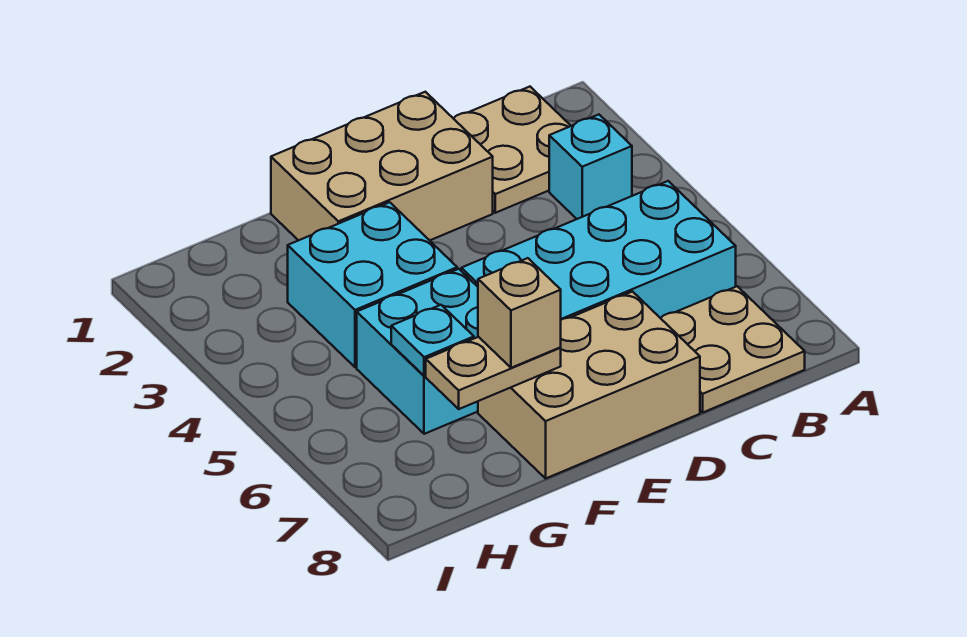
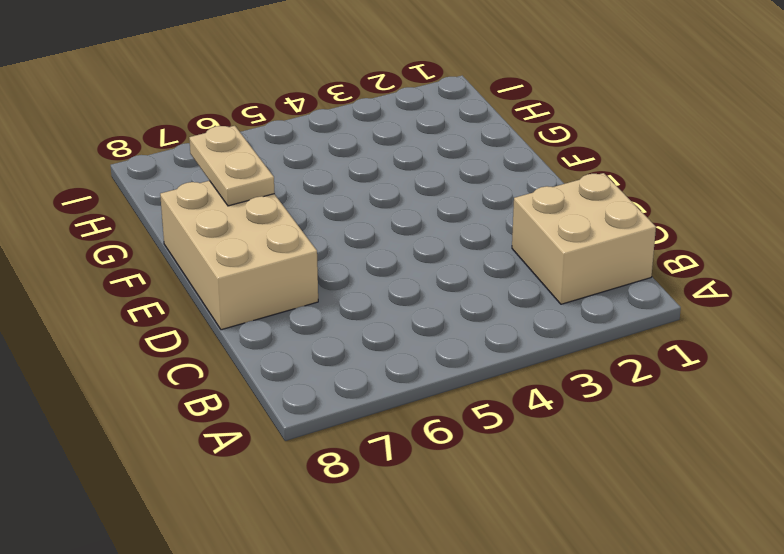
tan brick B1:C2 level 1 -> tan plate B1:C2 level 1
none -> cyan brick B3 level 1
none -> cyan brick B5:E6 level 1

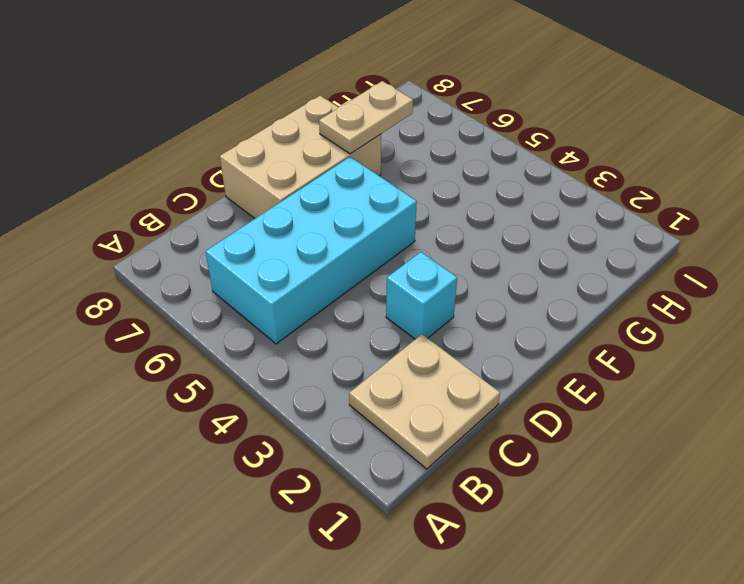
cyan brick D3 level 1 -> cyan brick B3 level 1
none -> tan plate B7:C8 level 1
none -> tan brick D1:F2 level 1

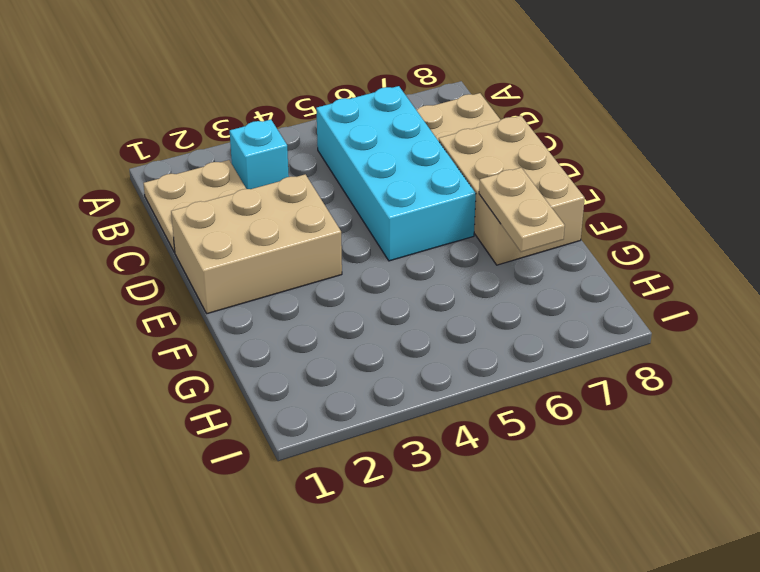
tan brick D1:E3 level 1 -> tan brick D1:F2 level 1
none -> cyan brick F3:G4 level 1
none -> cyan brick F5:G6 level 1

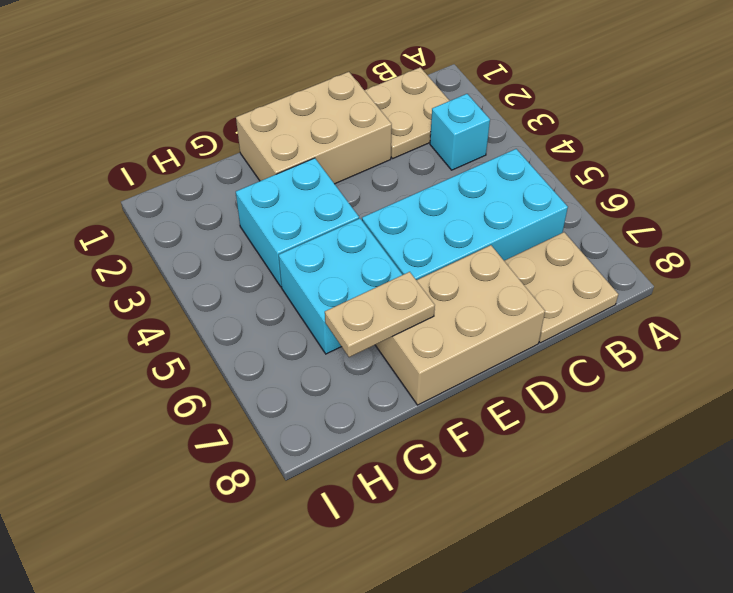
none -> cyan plate G6 level 2
none -> tan brick F7 level 3

